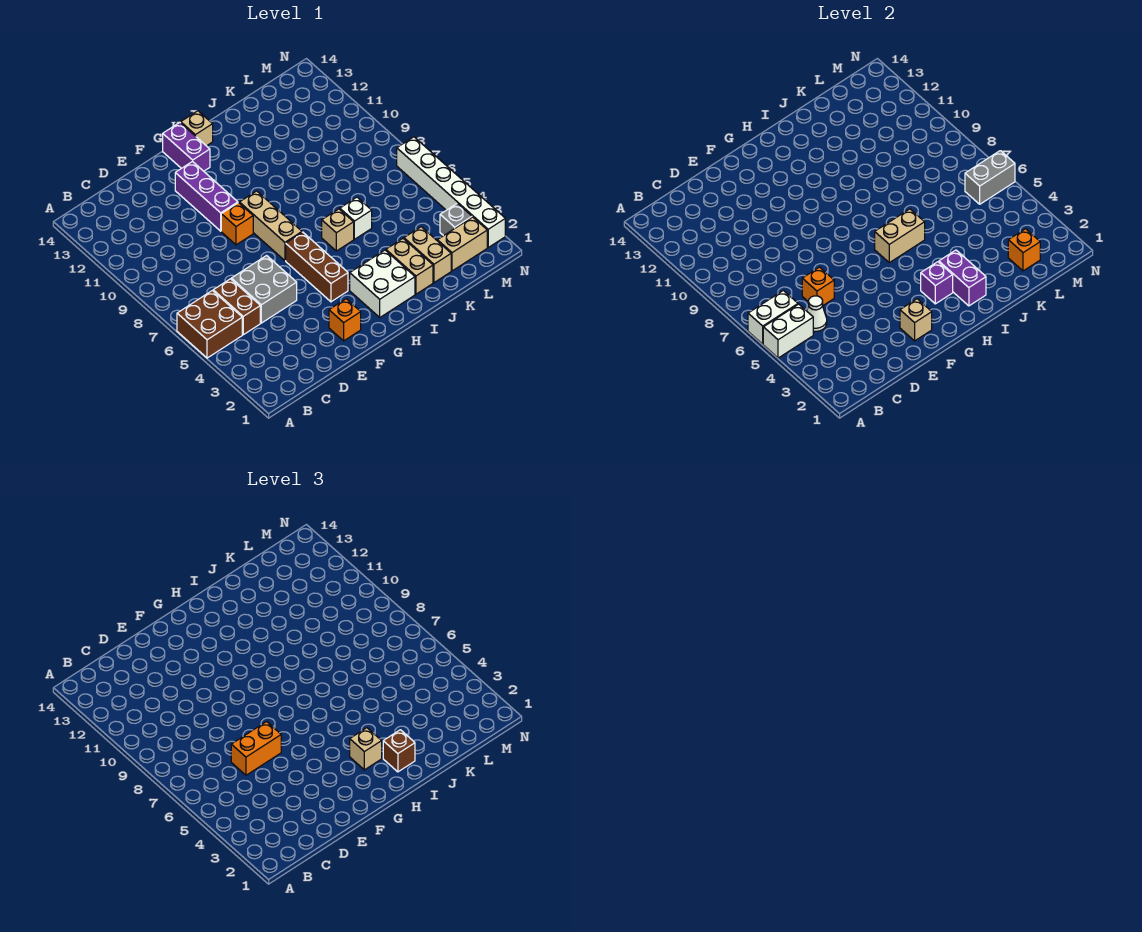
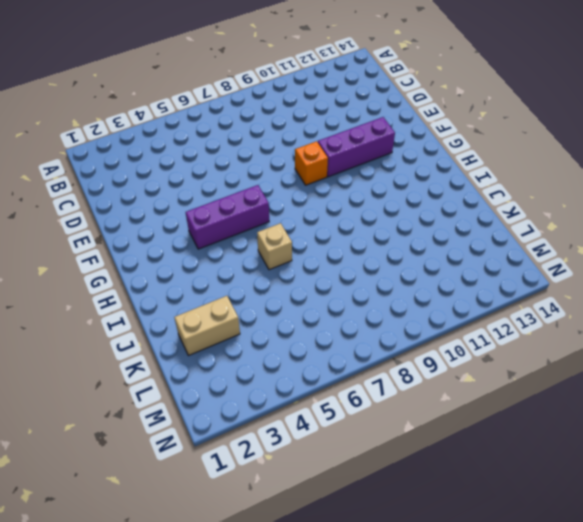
purple brick G4:G6 level 1 -> brown brick G4:G6 level 1
none -> brown brick A5:B6 level 1
none -> brown brick C5:C6 level 1
none -> grey brick D5:E6 level 1
none -> orange brick F2 level 1

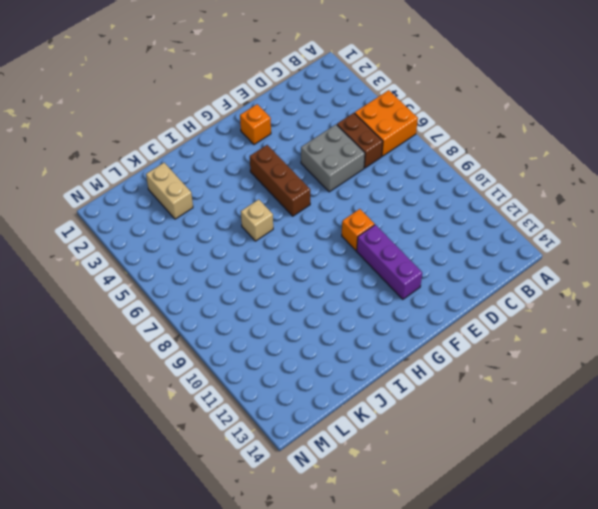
orange brick A5:B6 level 1 -> brown brick A5:B6 level 1
none -> tan brick G7:G9 level 1
none -> purple brick G13:G14 level 1
none -> white brick H2:I3 level 1
none -> tan brick H14 level 1

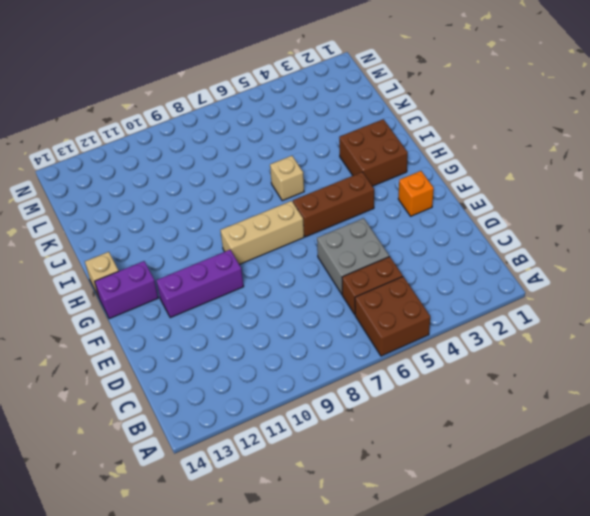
brown brick H2:I3 level 1 -> white brick H2:I3 level 1
none -> orange brick F9 level 1
none -> tan brick J2:J3 level 1
none -> white brick J6 level 1
none -> tan brick K2:K3 level 1

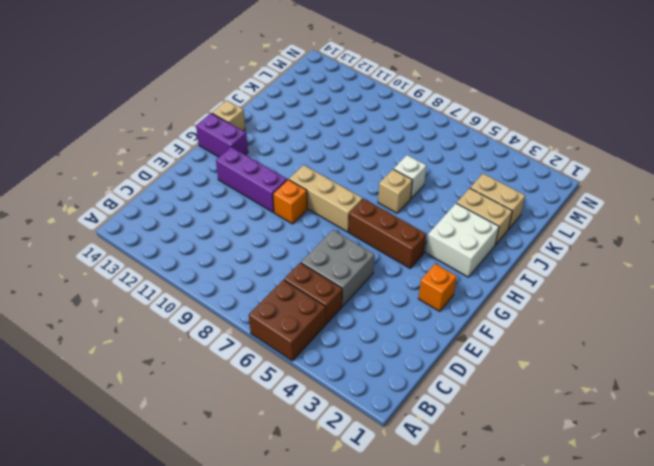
none -> tan brick L2:M2 level 1
none -> grey brick M3 level 1
none -> white brick N2:N7 level 1
none -> white brick A5:B5 level 2

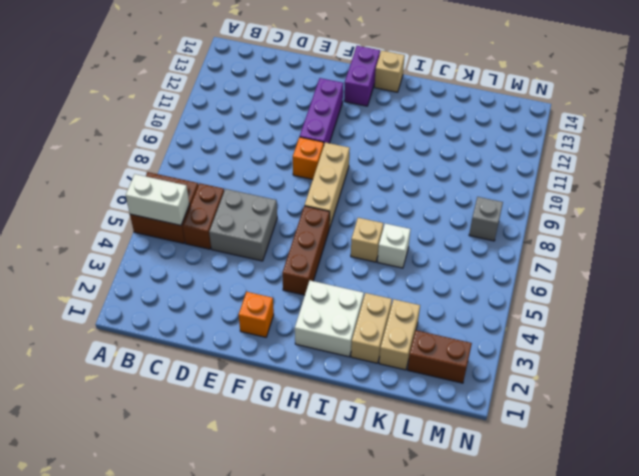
brown brick L2:M2 level 1 -> tan brick L2:M2 level 1
grey brick M8 level 1 -> grey brick M3 level 1
none -> white brick N2:N7 level 1
none -> white brick A6:B6 level 2
none -> white cone C5 level 2
none -> orange brick D6 level 2

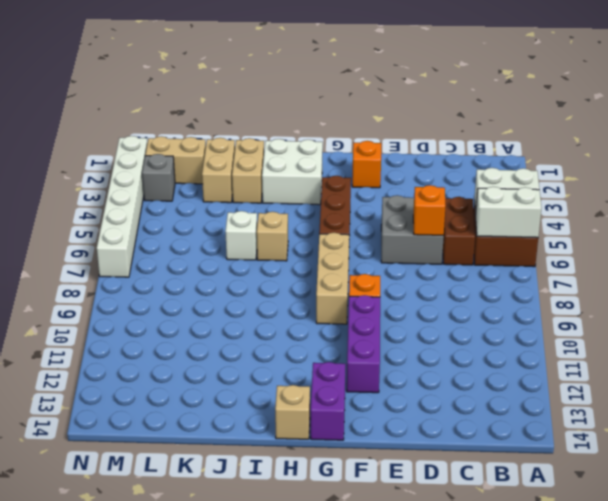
none -> white cone C5 level 2
none -> tan brick F2 level 2
none -> purple brick H3 level 2
none -> tan brick H6:I6 level 2

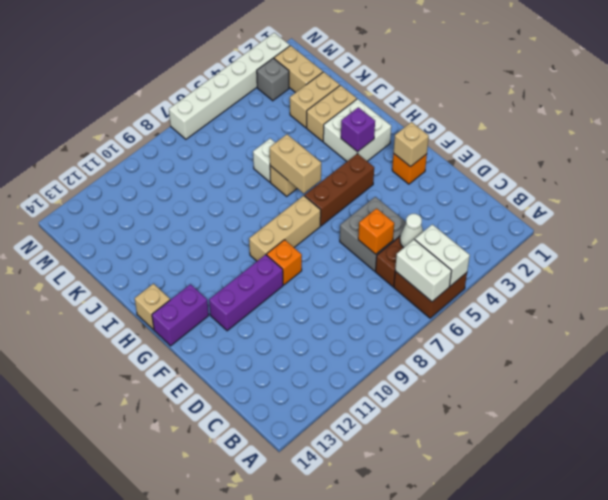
none -> purple brick I2:I3 level 2
none -> orange brick L2 level 2
none -> grey brick M6:N6 level 2
none -> orange brick D6:E6 level 3

